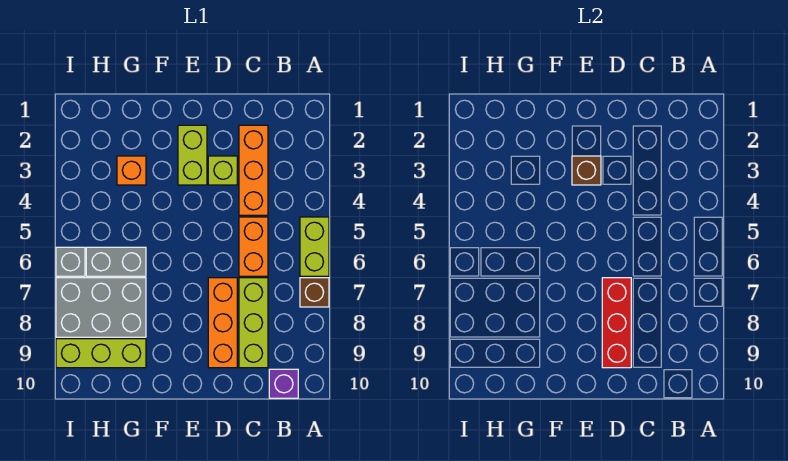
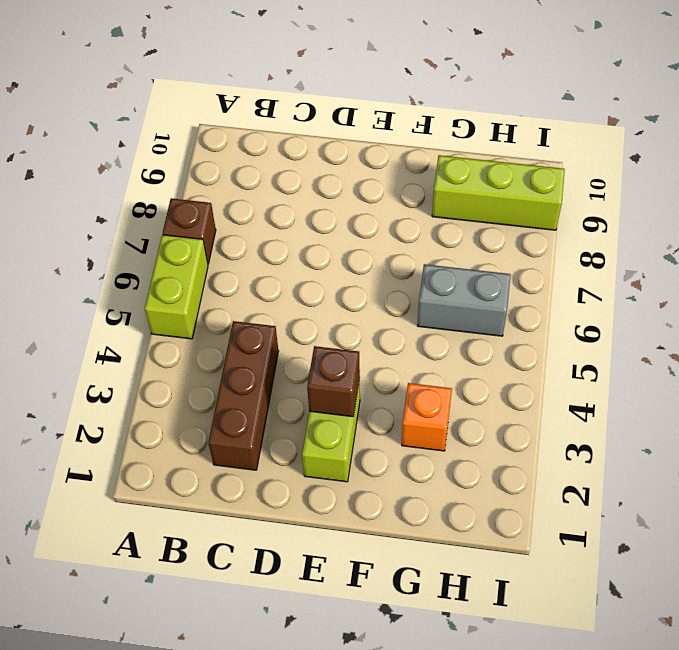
brown brick C2:C4 level 1 -> orange brick C2:C4 level 1
none -> purple brick B10 level 1
none -> orange brick C5:C6 level 1
none -> lime brick C7:C9 level 1

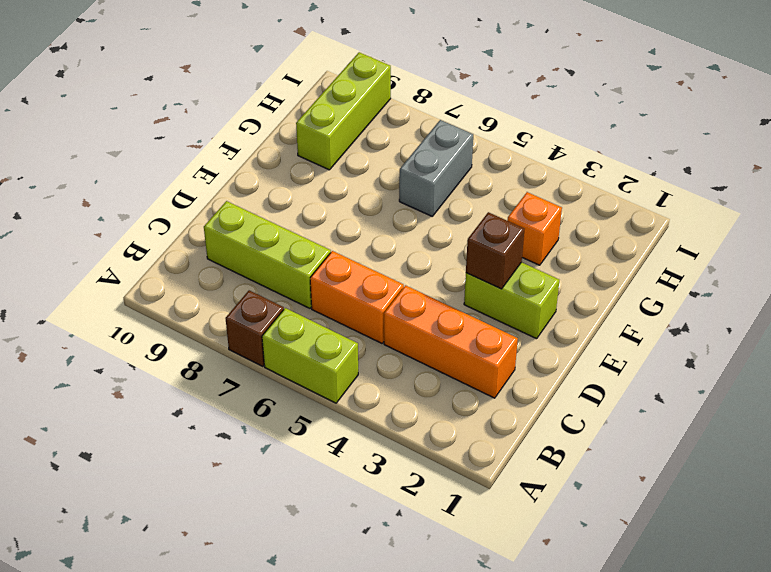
none -> purple brick B10 level 1
none -> lime brick D3 level 1
none -> orange brick D7:D9 level 1

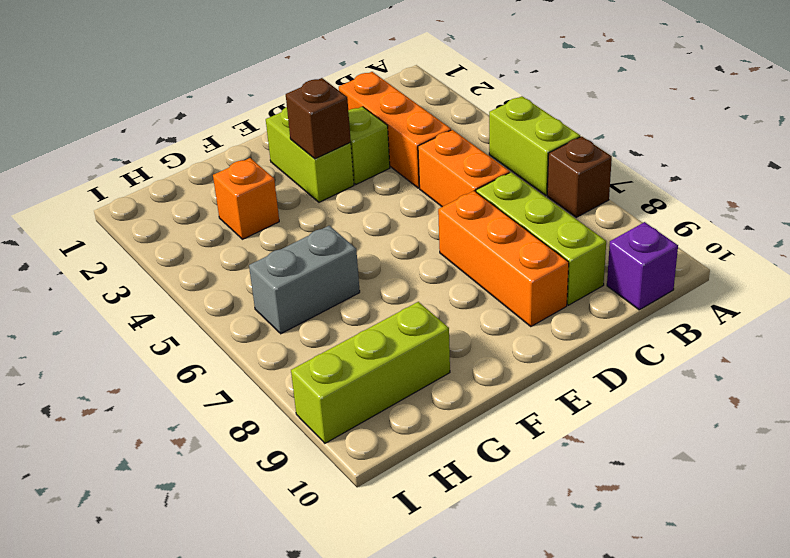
none -> grey brick G7:I8 level 1
none -> grey brick I6 level 1
none -> red brick D7:D9 level 2

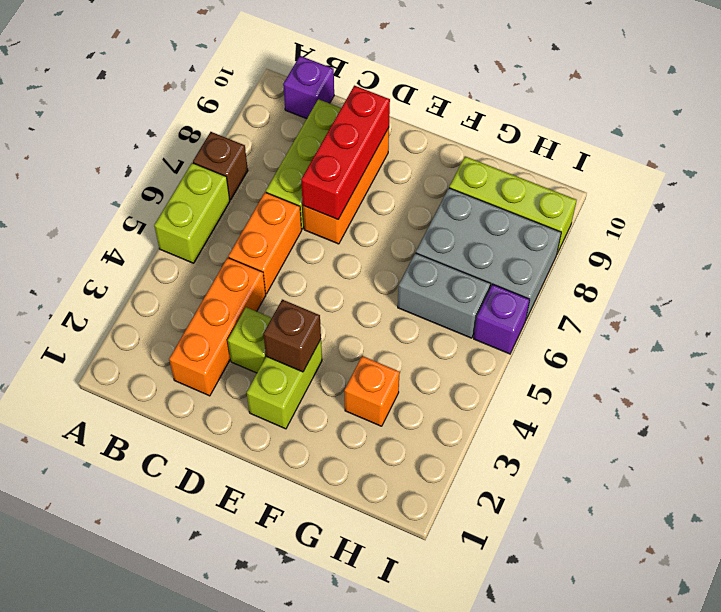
purple brick I6 level 1 -> grey brick I6 level 1

